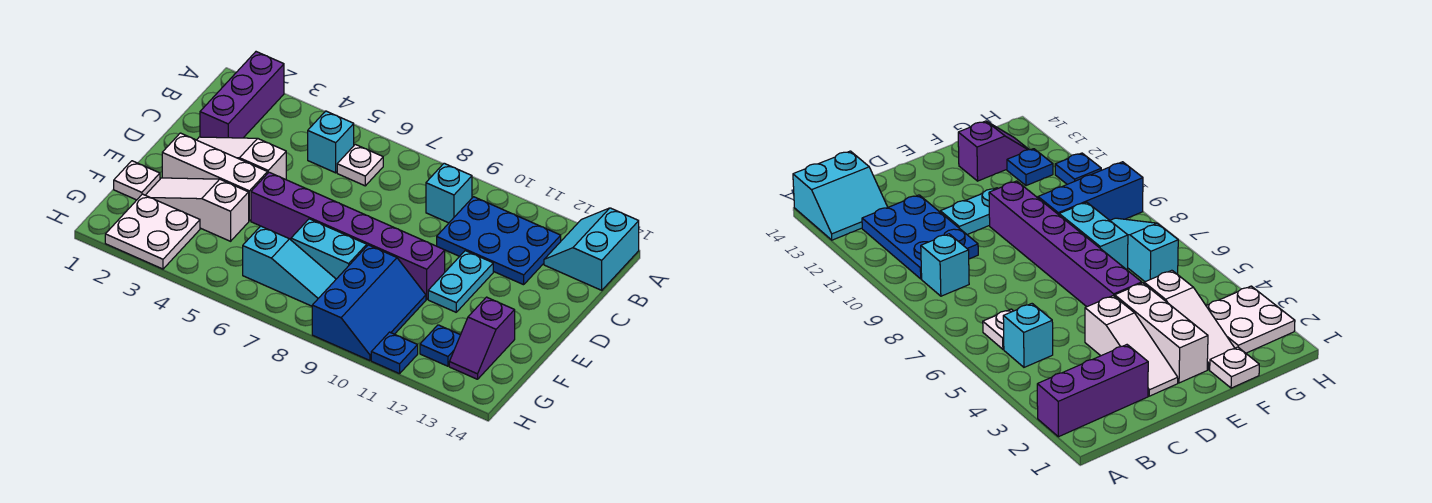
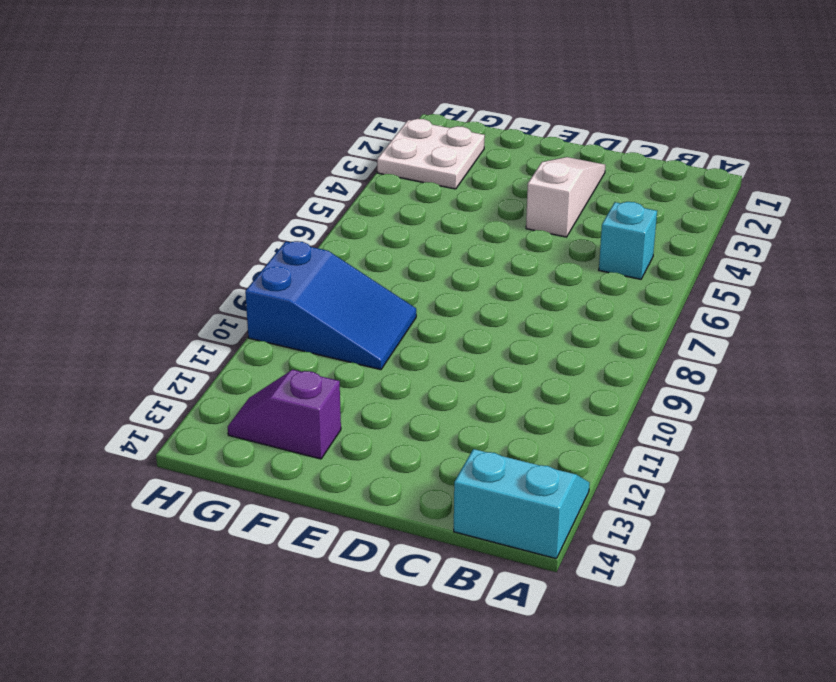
blue slope F9:H10 level 1 top H -> blue slope F9:H10 level 1 top 9
none -> purple brick A2:C2 level 1
none -> white plate B6 level 1
none -> cyan brick B9 level 1

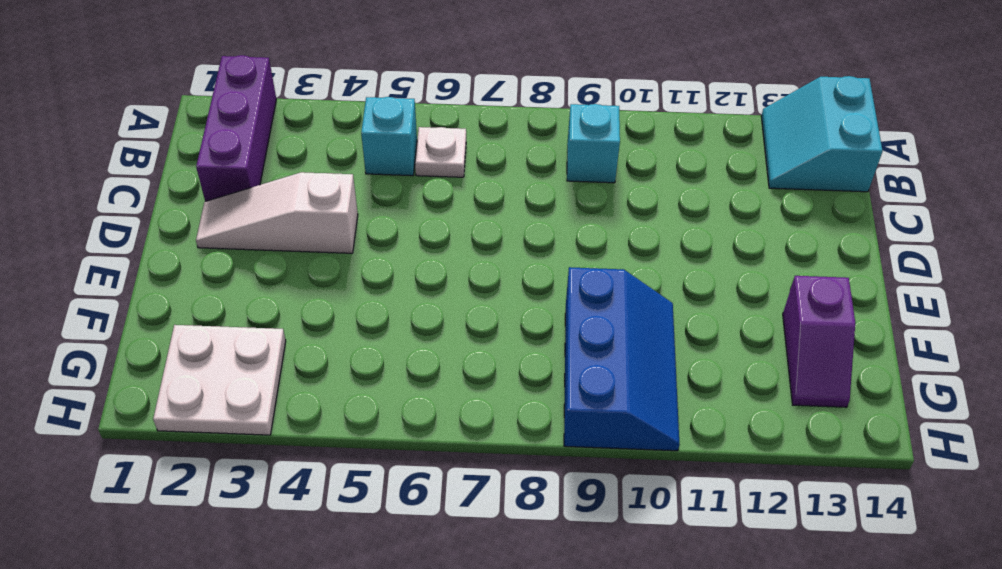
none -> blue plate B10:C12 level 1
none -> cyan plate D11:E11 level 1
none -> white brick E2:E4 level 1

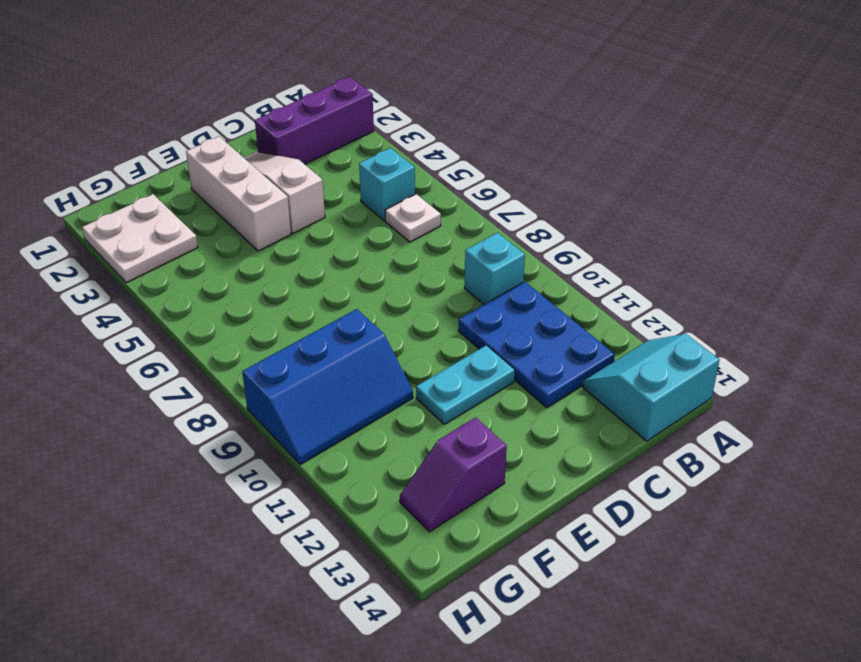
none -> purple brick E5:E10 level 1
none -> white plate F1 level 1
none -> white slope F2:F4 level 1 top 4

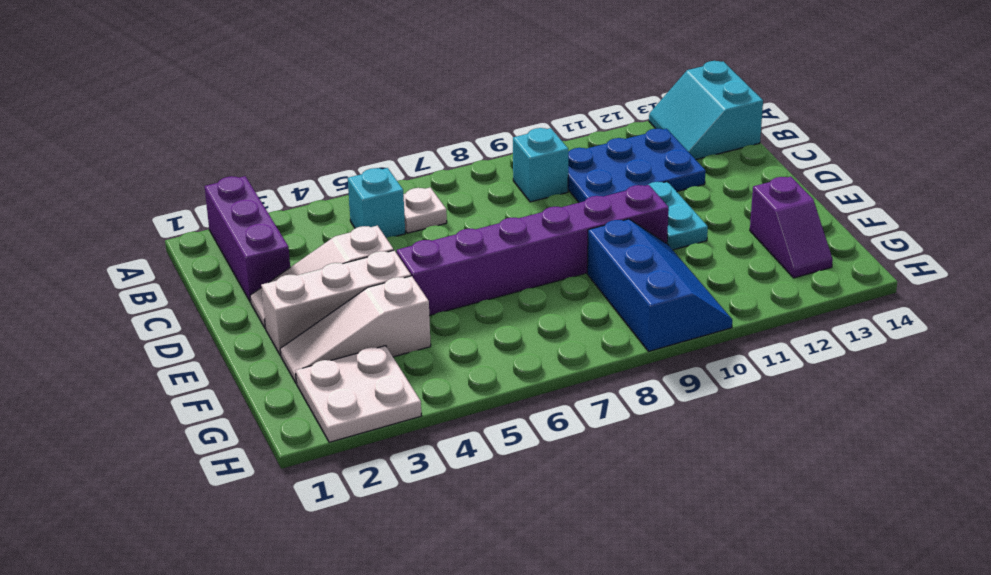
none -> white plate F1 level 1
none -> cyan brick F7:F8 level 1
none -> cyan slope G6:G8 level 1 top 6

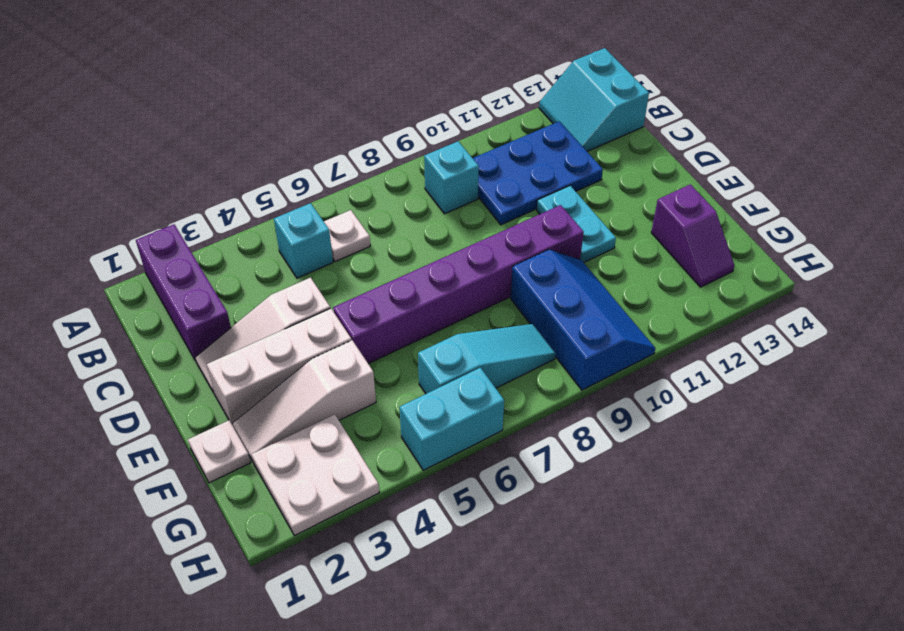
cyan brick H5:H6 level 1 -> cyan brick F7:F8 level 1
none -> blue plate G12 level 1
none -> blue plate H11 level 1

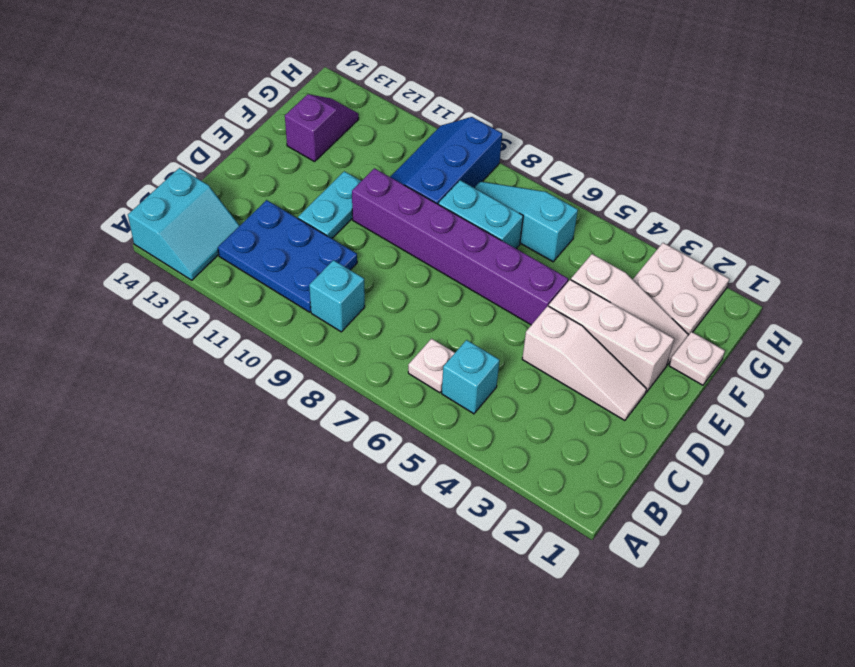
none -> purple brick A2:C2 level 1
none -> blue plate G12 level 1
none -> blue plate H11 level 1

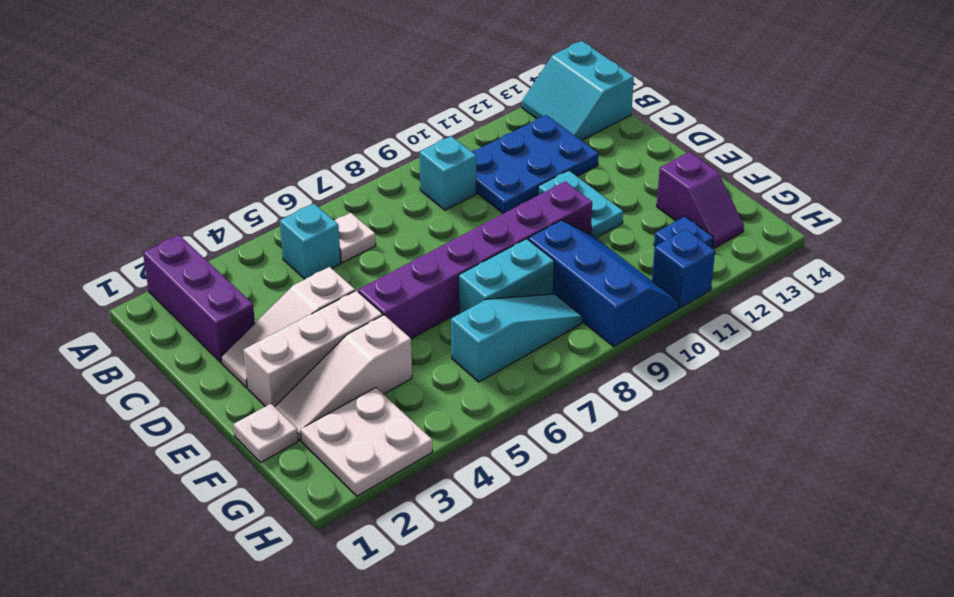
blue brick H11 level 1 -> blue plate H11 level 1

